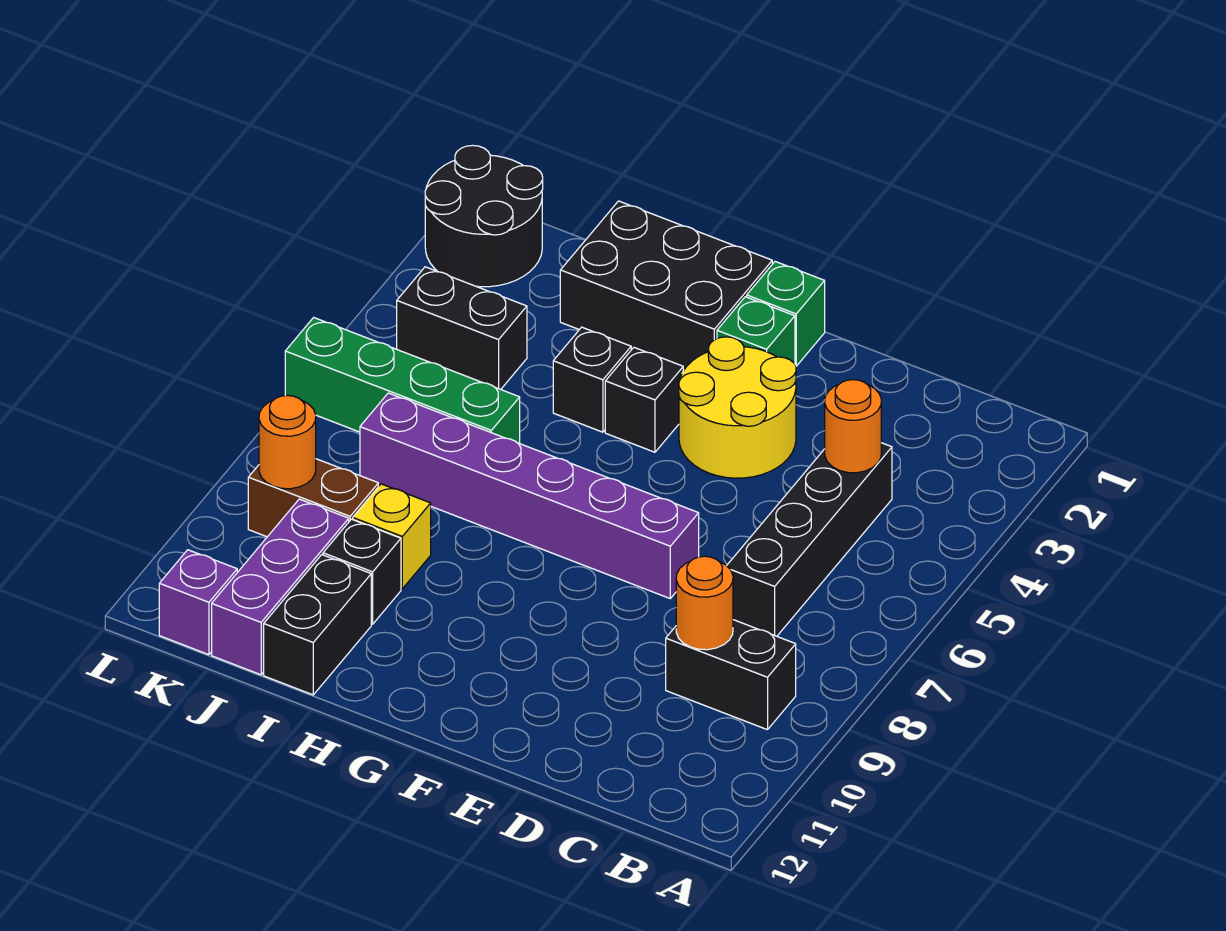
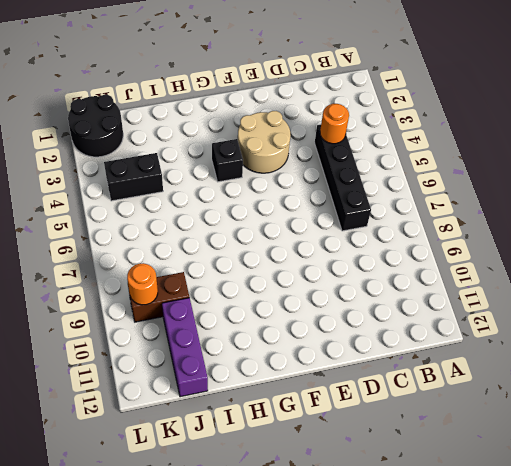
tan round brick E3:F4 level 1 -> yellow round brick E3:F4 level 1
none -> black brick B9:C9 level 1
none -> purple brick E7:J7 level 1
none -> green brick F1 level 1

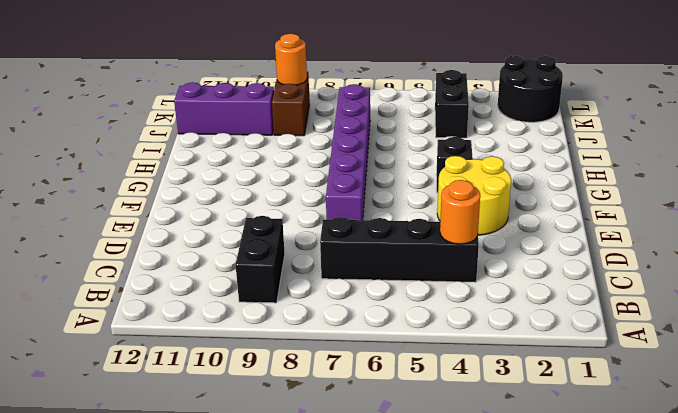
none -> green brick F1 level 1
none -> green brick F2 level 1
none -> black brick G1:I2 level 1

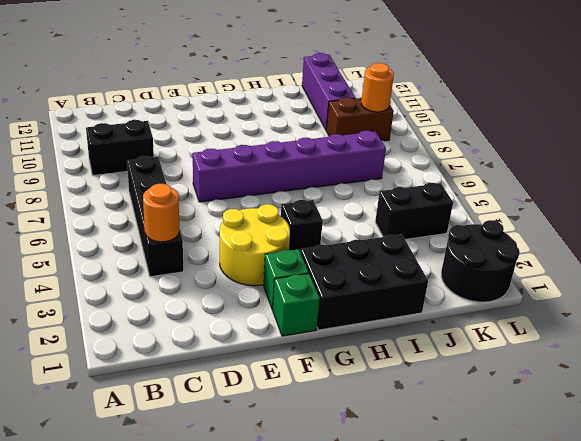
none -> black brick H4 level 1
none -> green brick I6:L6 level 1
none -> yellow brick I9 level 1

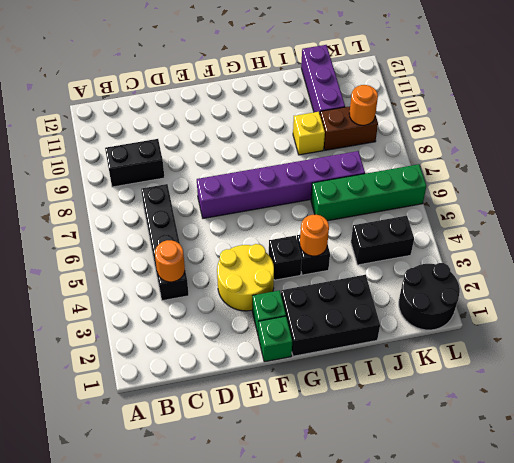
orange round brick H4 level 2 -> orange round brick C9 level 2
none -> black brick I10 level 1
none -> black brick I11:I12 level 1
none -> purple brick K12 level 1

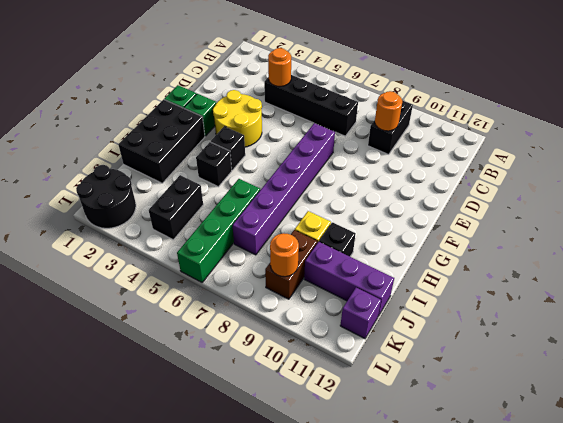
none -> black brick I11:I12 level 1

